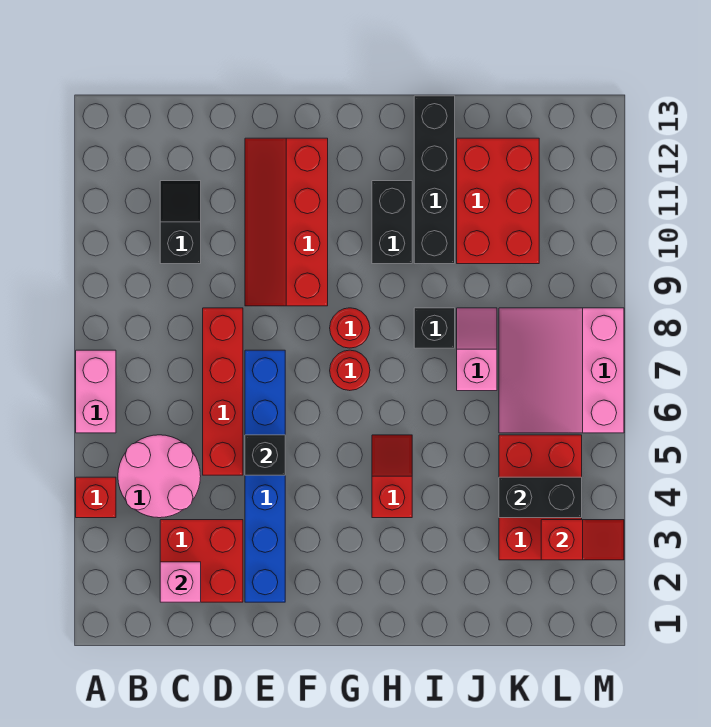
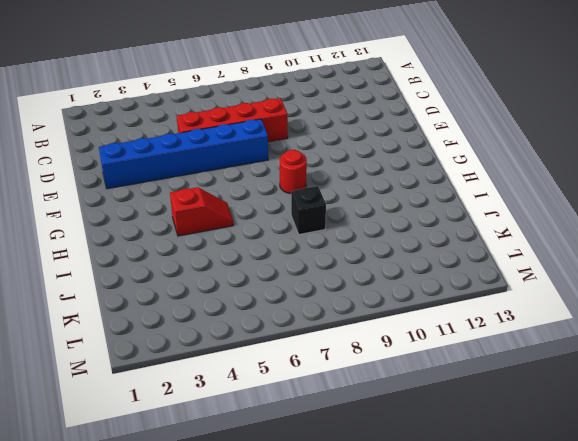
none -> red brick A4 level 1
none -> pink brick A6:A7 level 1
none -> pink round brick B4:C5 level 1

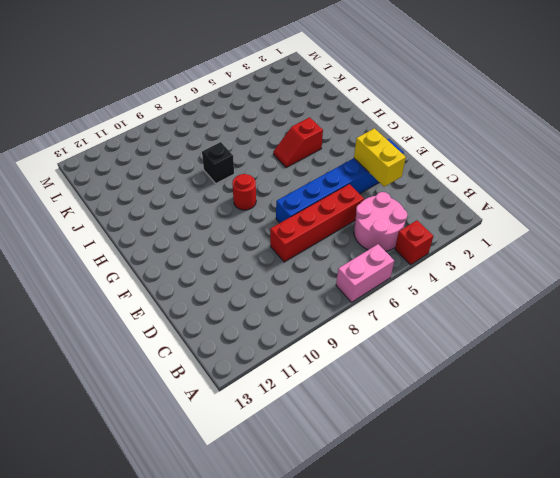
yellow brick D3:E3 level 2 -> none
none -> red brick C2:D3 level 1
none -> black slope C10:C11 level 1 top 10
none -> red slope E9:F12 level 1 top F

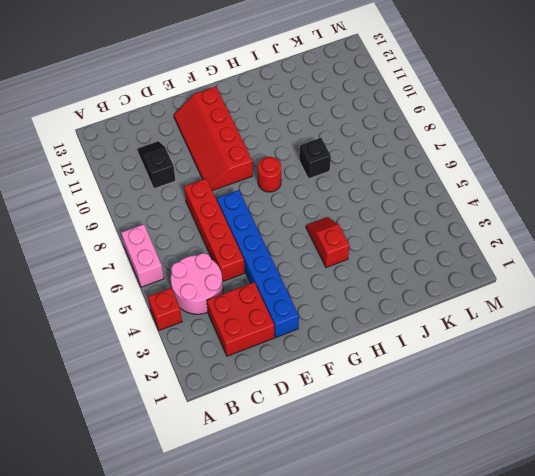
none -> red round brick G7 level 1
none -> black brick H10:H11 level 1
none -> black brick I10:I13 level 1

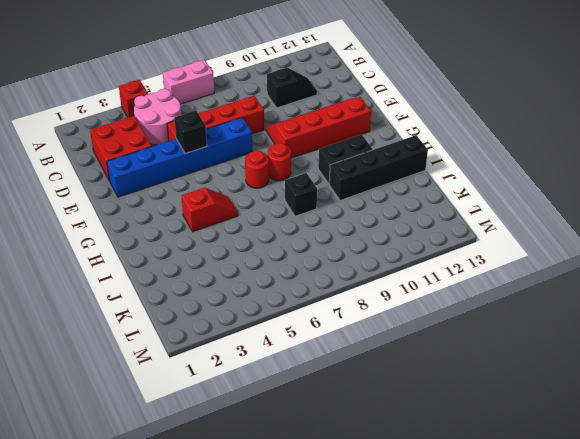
none -> pink slope J7:J8 level 1 top 7
none -> red brick J10:K12 level 1
none -> red brick K3:L5 level 1

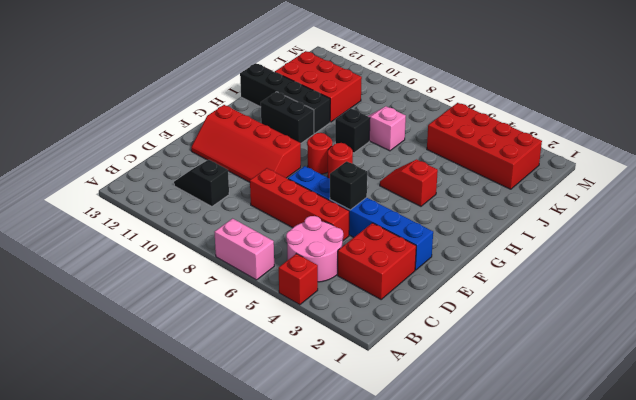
red brick K2:L5 level 1 -> red brick K3:L5 level 1
none -> pink slope K6:M8 level 1 top M
none -> pink brick C2 level 2
none -> black brick K4:L4 level 2

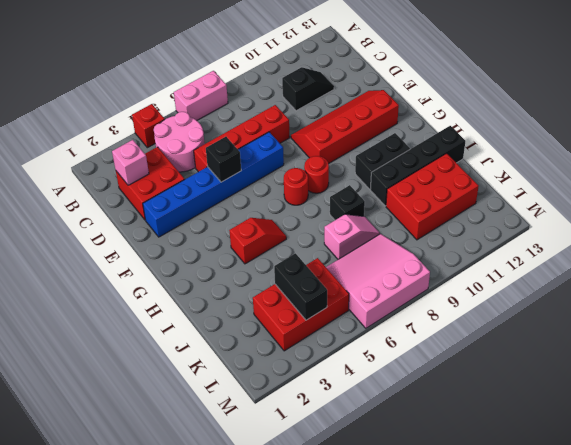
none -> red slope L3:M3 level 2 top L

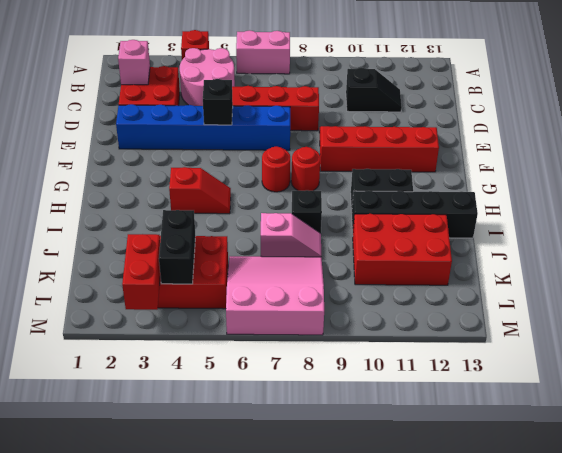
red brick L3:M3 level 2 -> red slope L3:M3 level 2 top L

